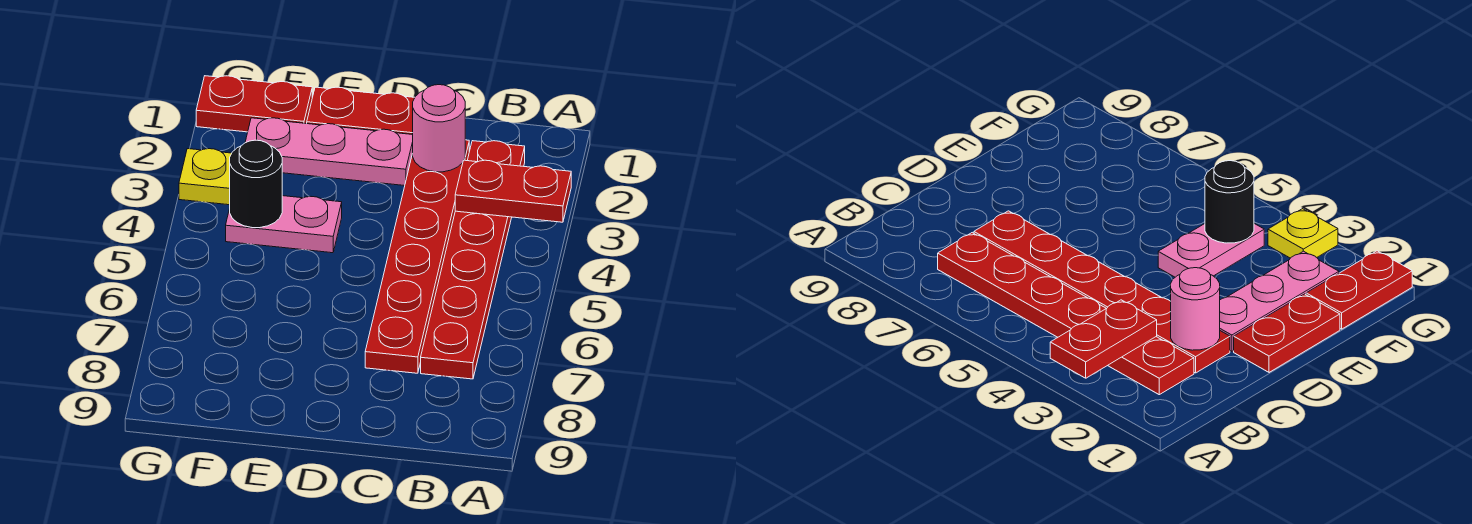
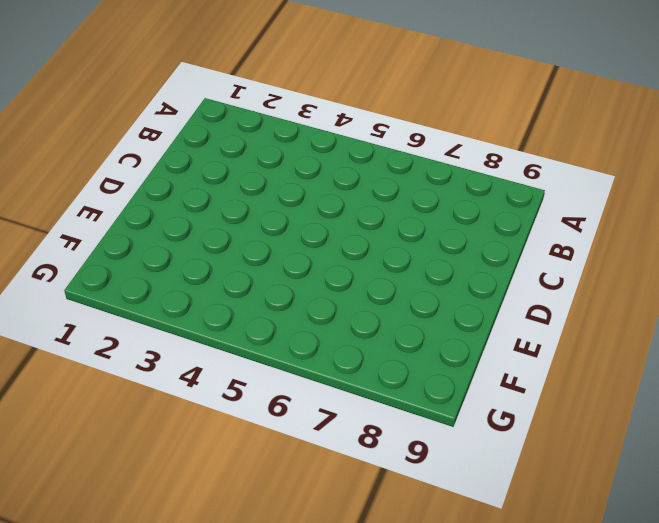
none -> red plate B2:B7 level 1
none -> red plate C2:C7 level 1

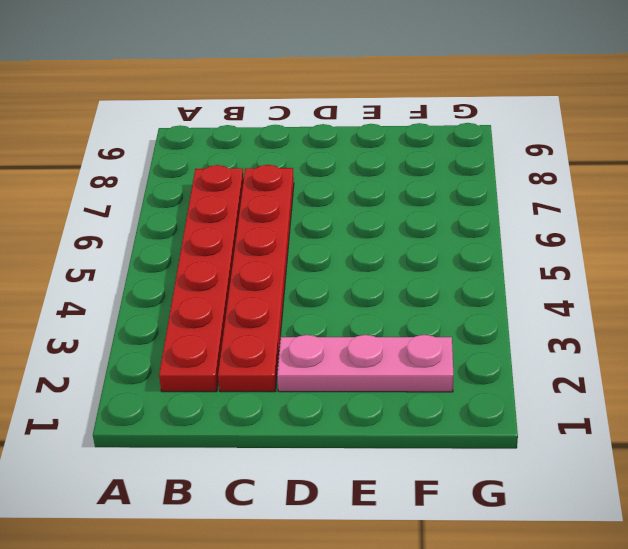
none -> red plate D1:E1 level 1
none -> pink plate E4:F4 level 1

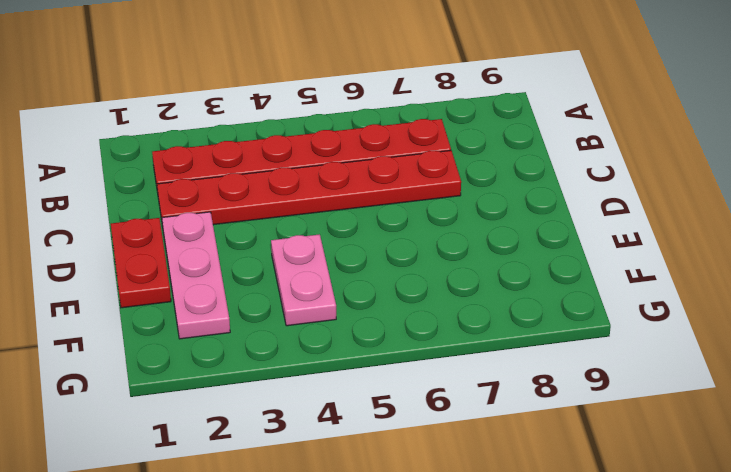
none -> red plate F1:G1 level 1
none -> yellow plate G3 level 1

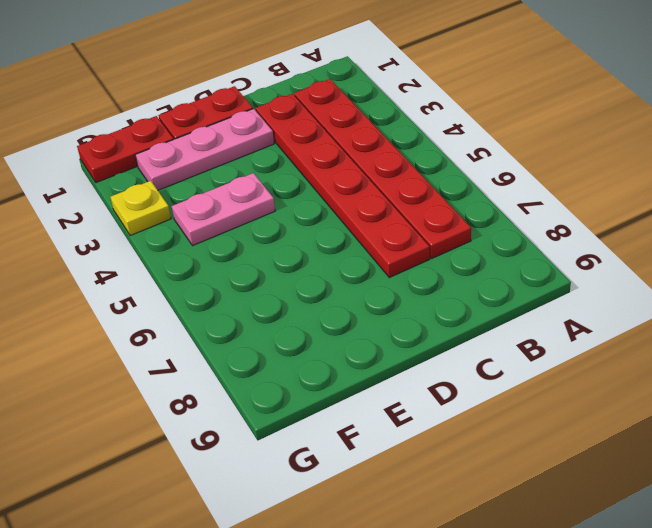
none -> red plate A3:B3 level 2
none -> pink round brick C2 level 2

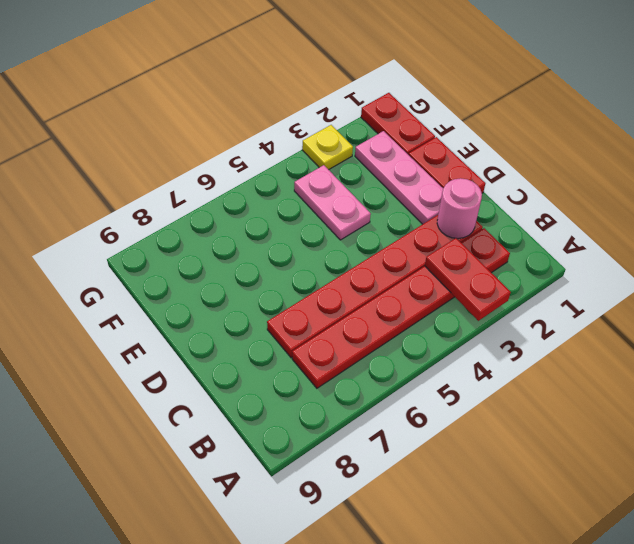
none -> black round brick F4 level 2

